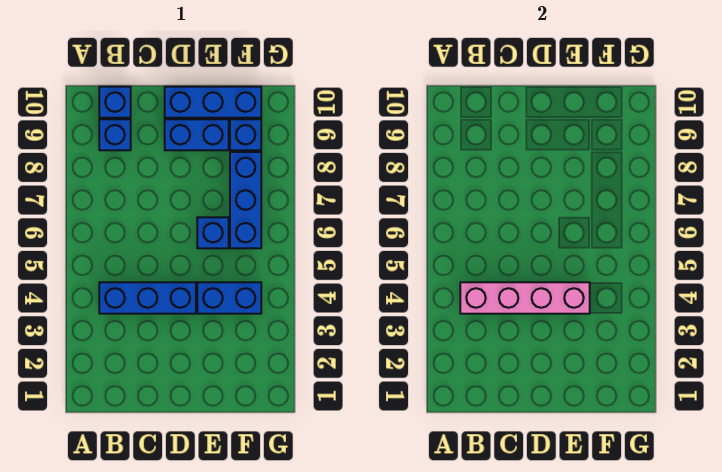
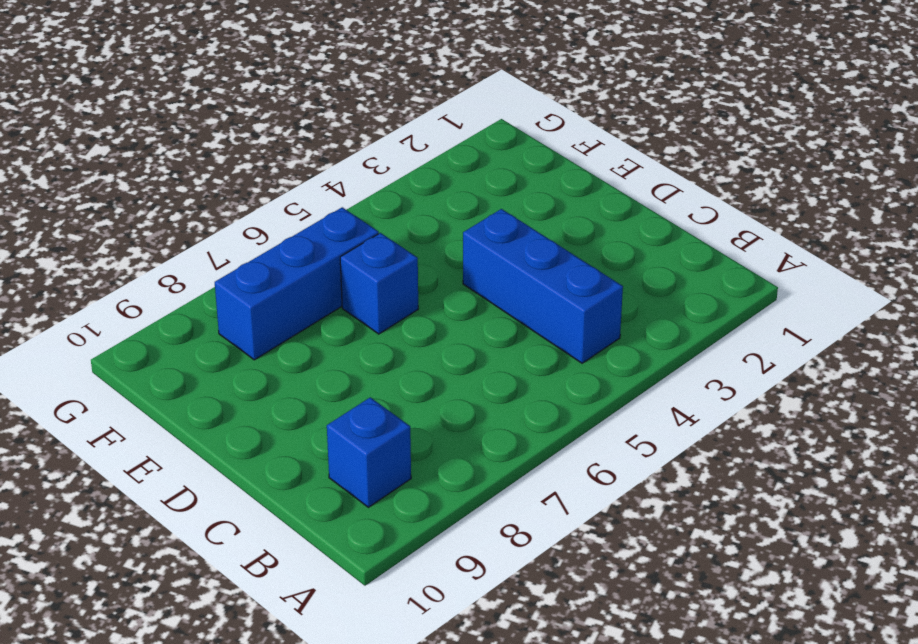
none -> blue brick B10 level 1
none -> blue brick D9:E9 level 1

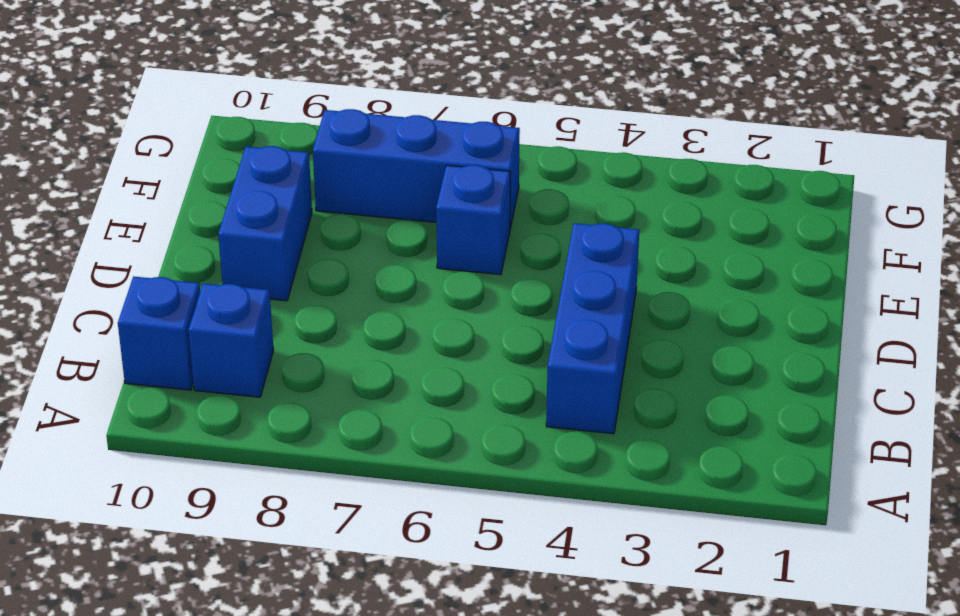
none -> blue brick D10:F10 level 1
none -> blue brick E4:F4 level 1

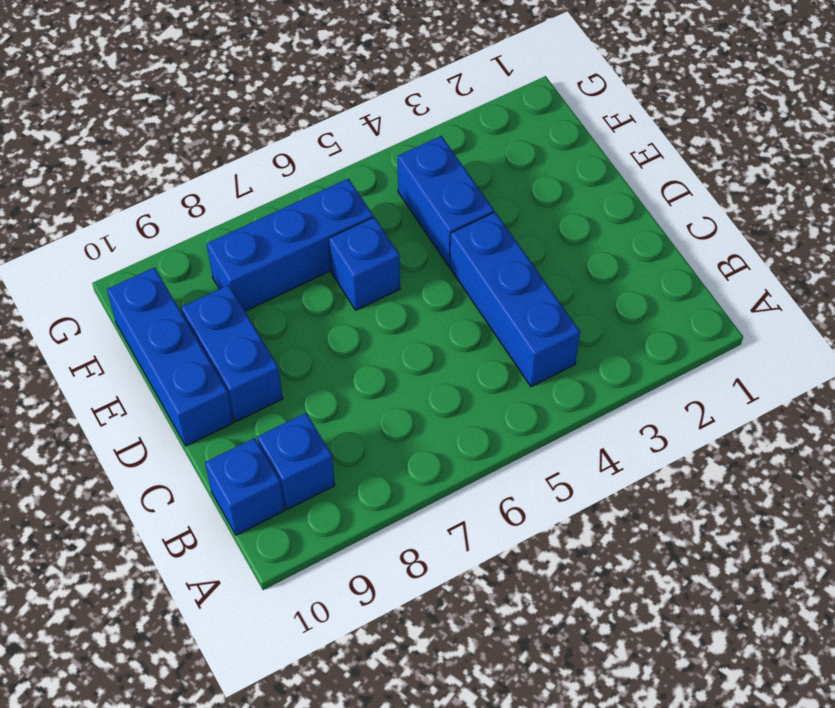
none -> blue brick F9 level 1
none -> pink brick B4:E4 level 2

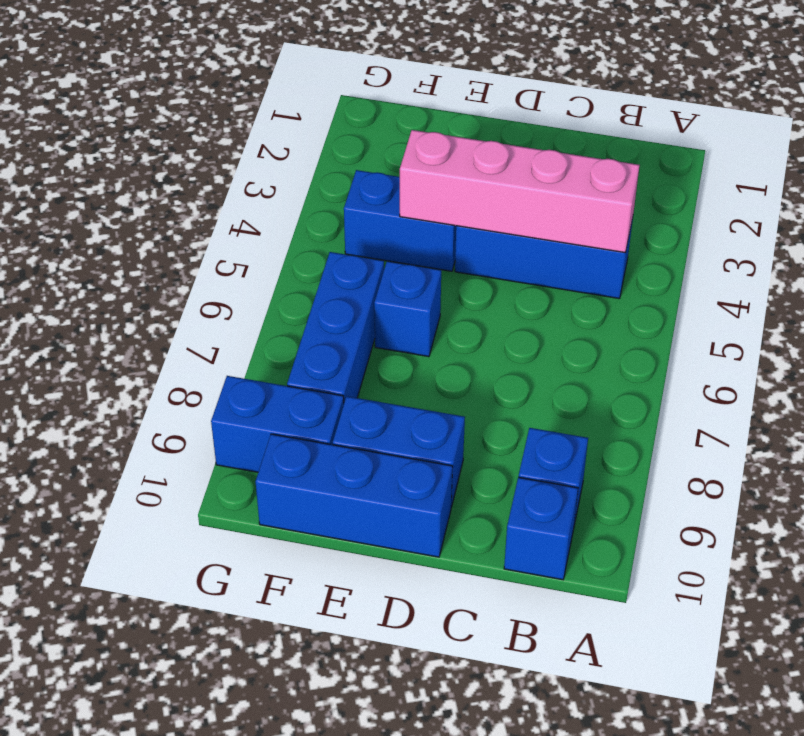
blue brick F9:G9 level 1 -> blue brick F9 level 1

